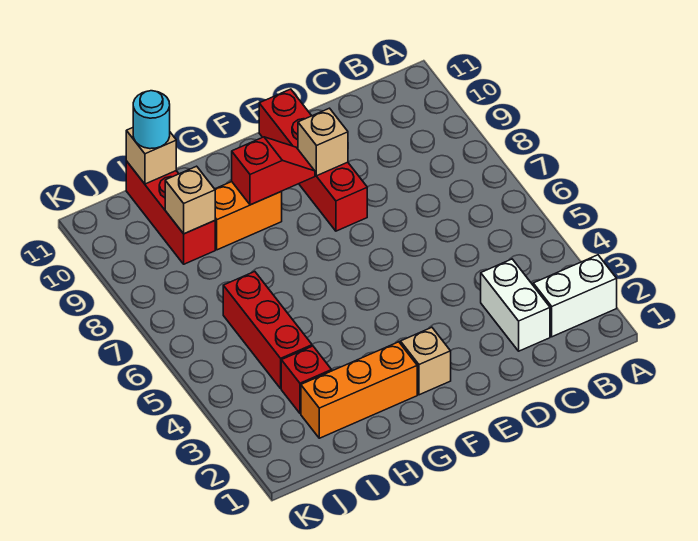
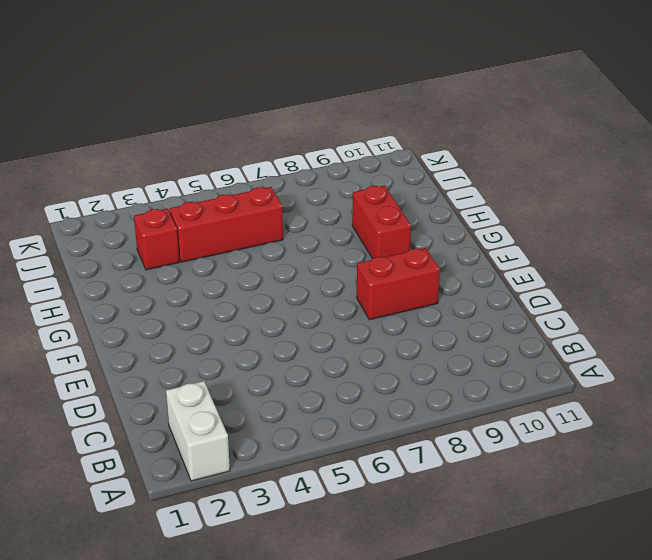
red brick E8:E9 level 1 -> red brick E8:E11 level 1
red brick G9:H9 level 1 -> orange brick G9:H9 level 1
none -> white brick C2:C3 level 1
none -> tan brick F2 level 1
none -> orange brick G2:I2 level 1

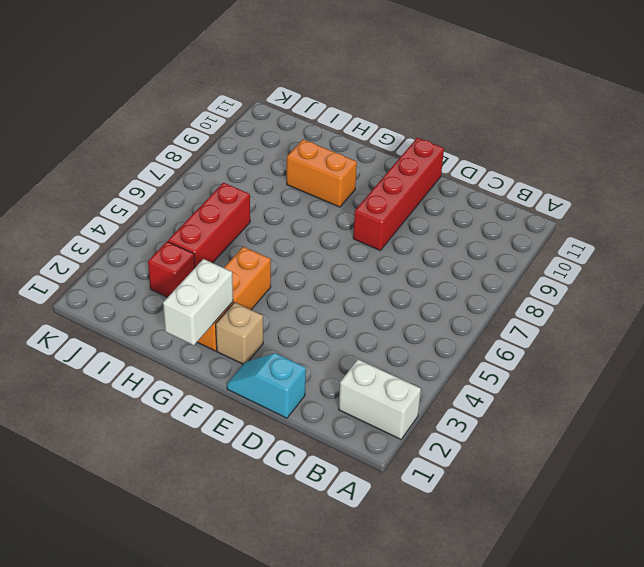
cyan slope D1:E1 level 1 top D -> none
white brick G1:G2 level 2 -> white brick C2:C3 level 1
orange brick G2:G4 level 1 -> orange brick G2:I2 level 1
none -> red brick I9:I11 level 1
none -> tan brick E9 level 2
none -> red slope F9:G9 level 2 top G

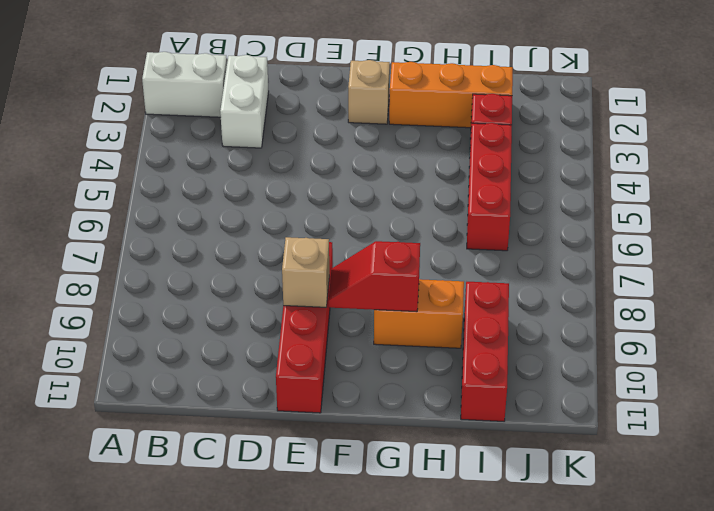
none -> tan brick I9 level 2
none -> tan brick I11 level 2
none -> cyan round brick I11 level 3

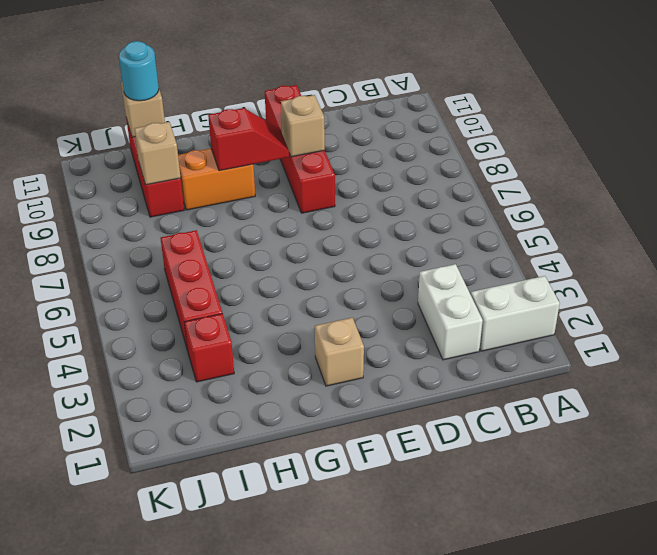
none -> orange brick G2:I2 level 1

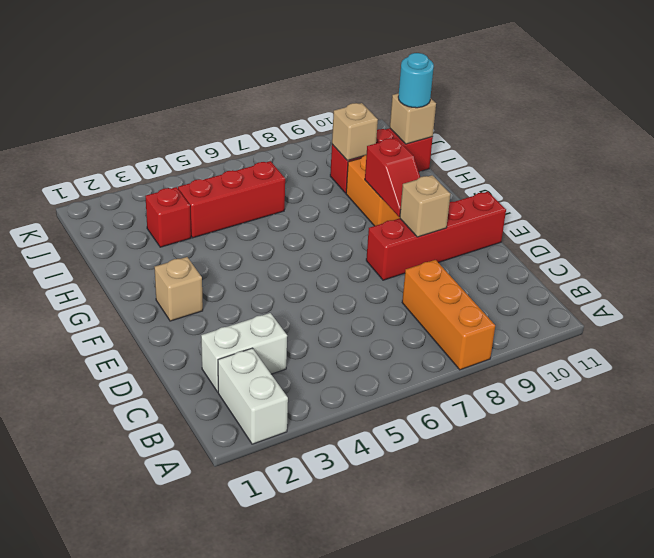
orange brick A8:C8 level 1 -> orange brick G2:I2 level 1

